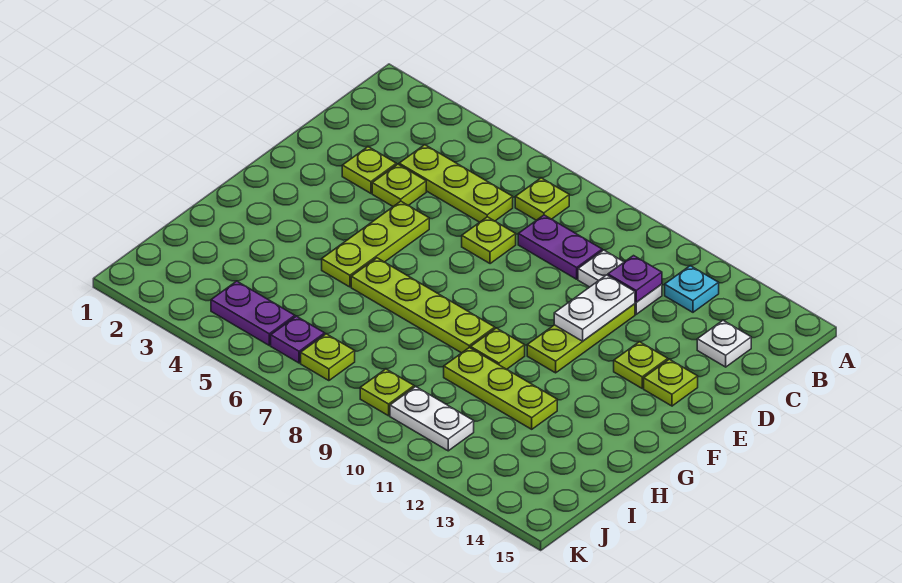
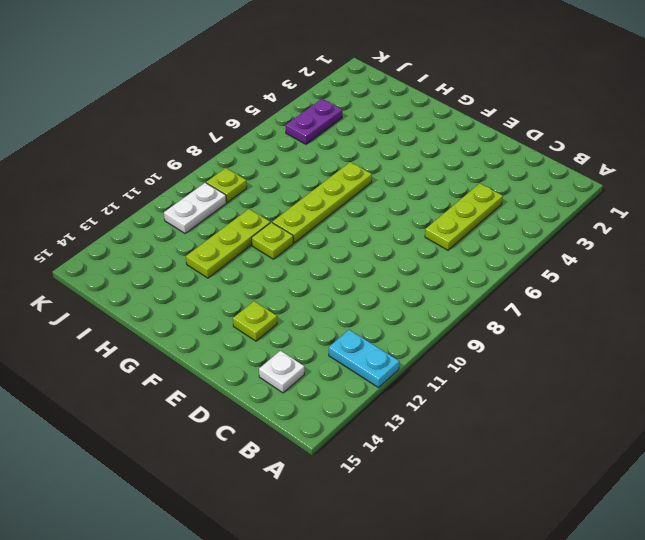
cyan plate A12:B12 level 1 -> cyan plate B12 level 1
none -> lime plate B7 level 1
none -> purple plate C8:C9 level 1
none -> white plate C10:C11 level 1

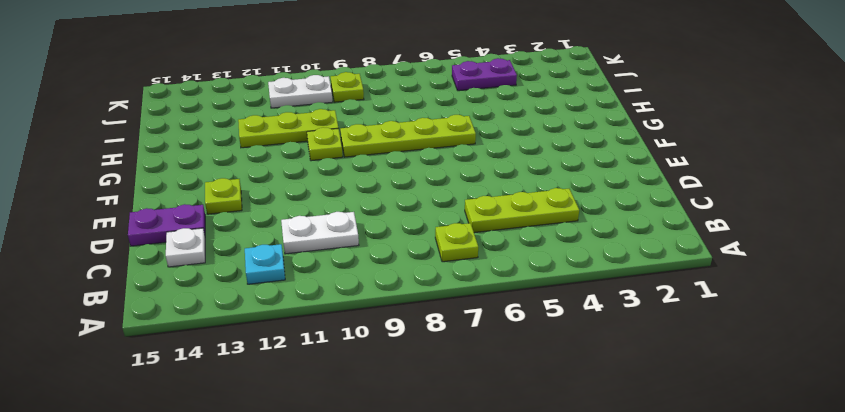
purple plate D14:D15 level 1 -> purple plate C8:C9 level 1
none -> lime plate D3 level 1
none -> lime plate D4 level 1
none -> lime plate D7 level 1

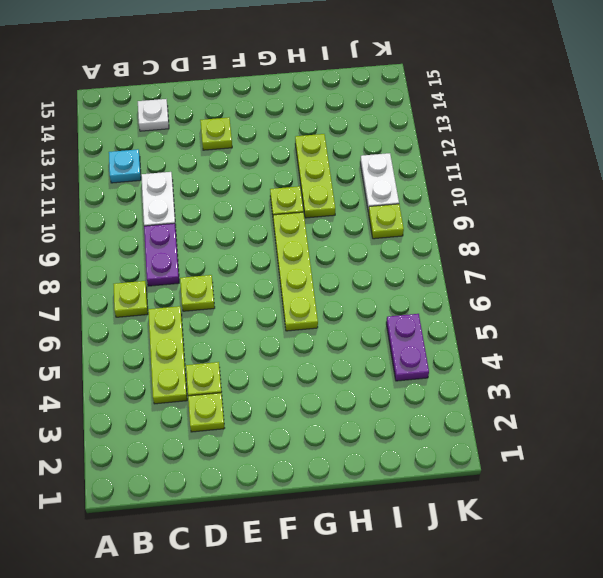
none -> lime plate D11:F11 level 1
none -> lime plate E5:G5 level 1
none -> lime plate E14 level 1

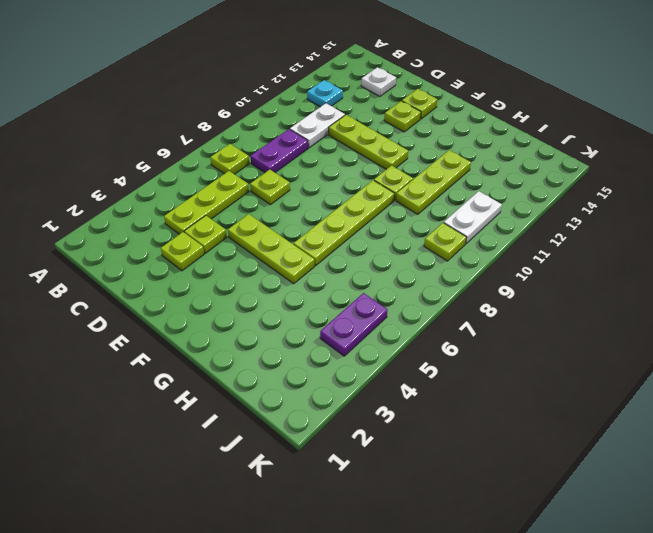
none -> purple plate J6 level 1
none -> lime plate J7 level 1
none -> purple plate C11 level 2

